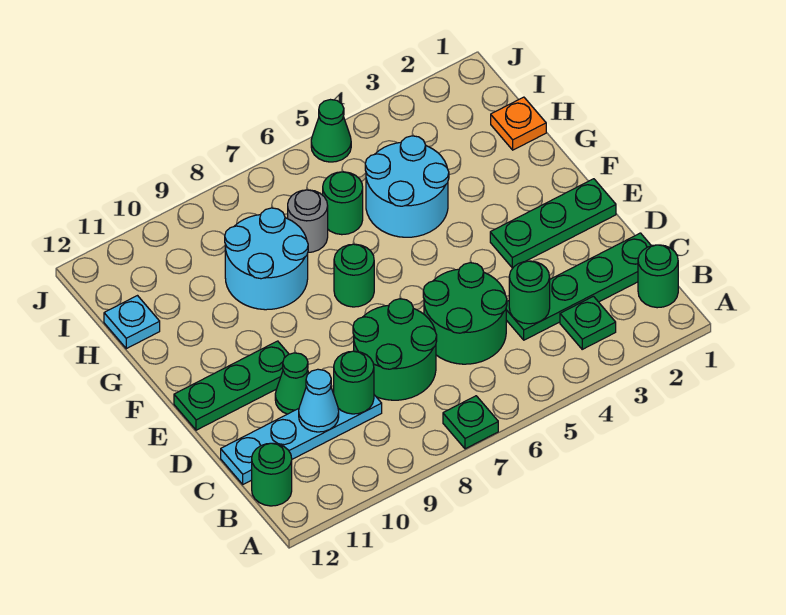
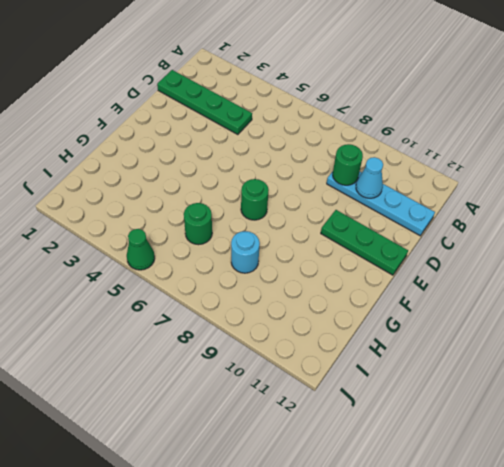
cyan round brick H8 level 1 -> cyan round brick G8:H9 level 1
none -> green plate A7 level 1
none -> green round brick B1 level 1
none -> green plate B3 level 1

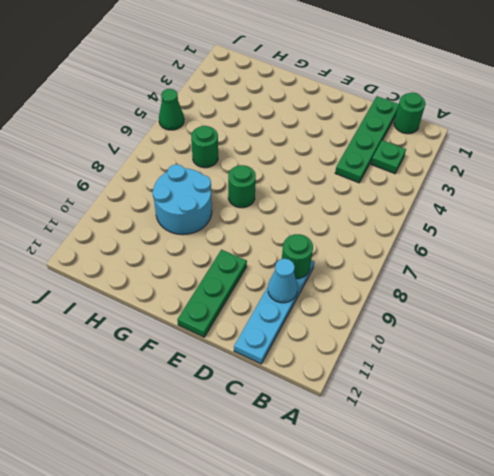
none -> green plate A7 level 1
none -> green round brick B12 level 1
none -> green round brick C5:D6 level 1

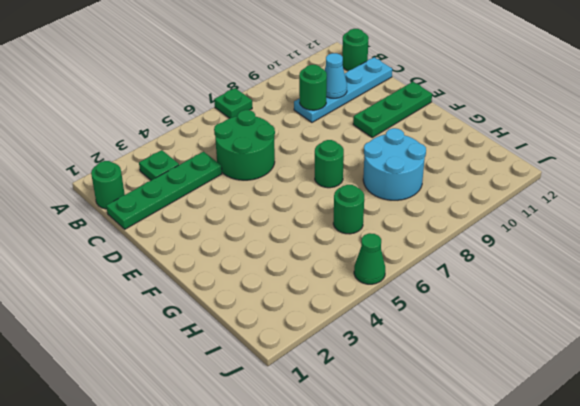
none -> green round brick C7:D8 level 1
none -> green cone D10 level 1
none -> green plate E1:E3 level 1

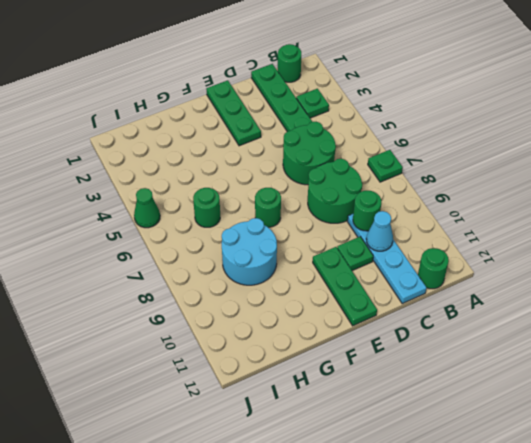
green plate D10 level 1 -> green cone D10 level 1
none -> cyan round brick G4:H5 level 1
none -> orange plate H1 level 1
none -> grey round brick H7 level 1

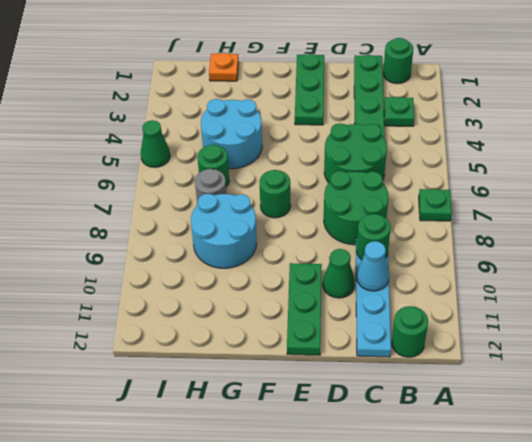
none -> cyan plate H12 level 1
none -> green round brick C4 level 2

